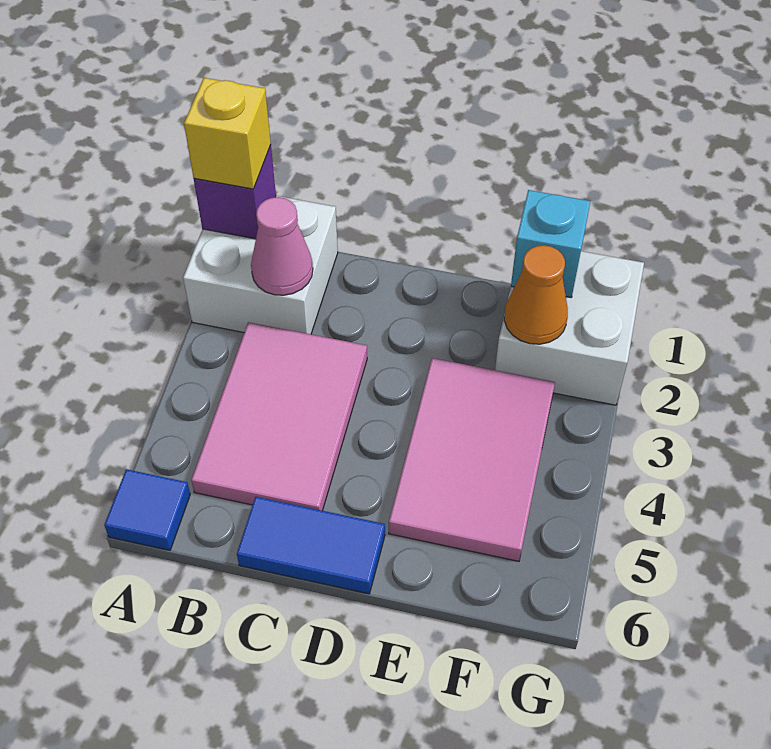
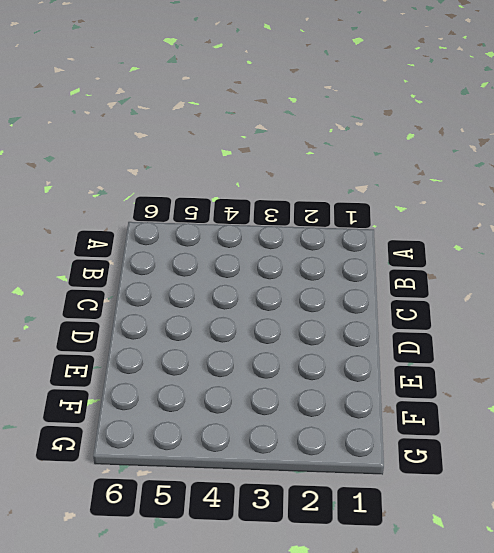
none -> white brick A1:B2 level 1
none -> blue tile A6 level 1

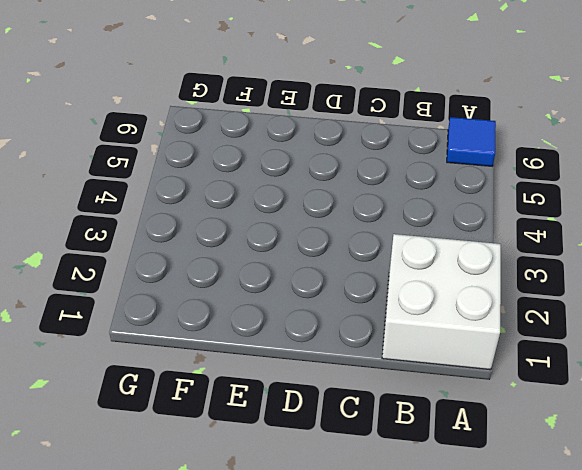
none -> pink tile B3:C5 level 1
none -> blue tile C6:D6 level 1

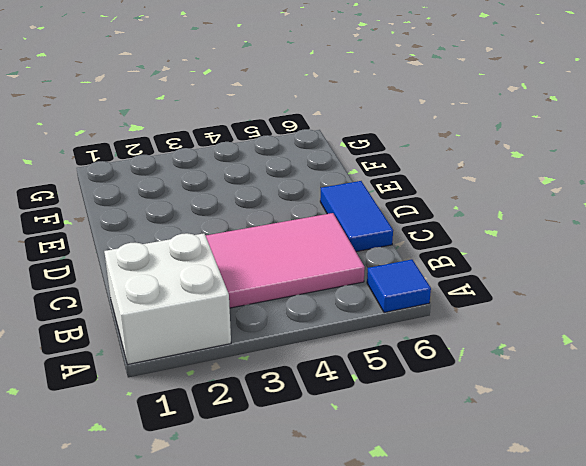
none -> pink tile E3:F5 level 1
none -> white brick F1:G2 level 1

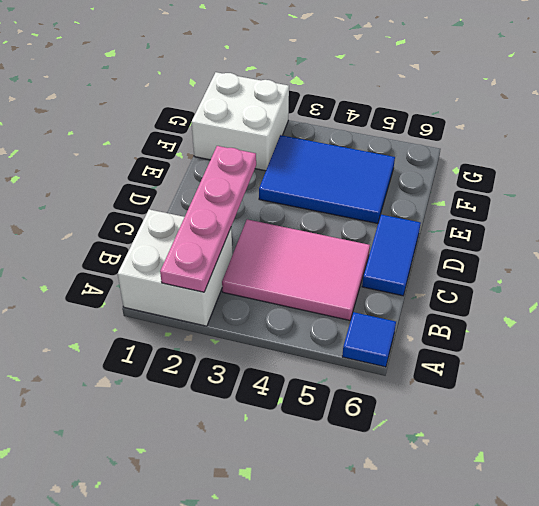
pink plate A2:D2 level 2 -> pink cone B2 level 2
blue tile E3:F5 level 1 -> pink tile E3:F5 level 1
none -> purple brick A1 level 2
none -> cyan brick F1 level 2

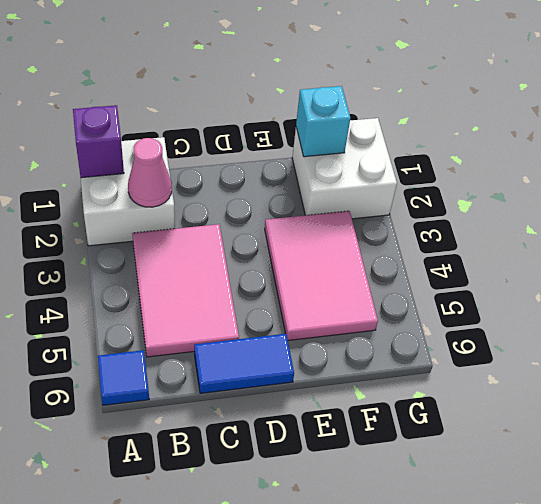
none -> orange cone F2 level 2
none -> yellow brick A1 level 3

